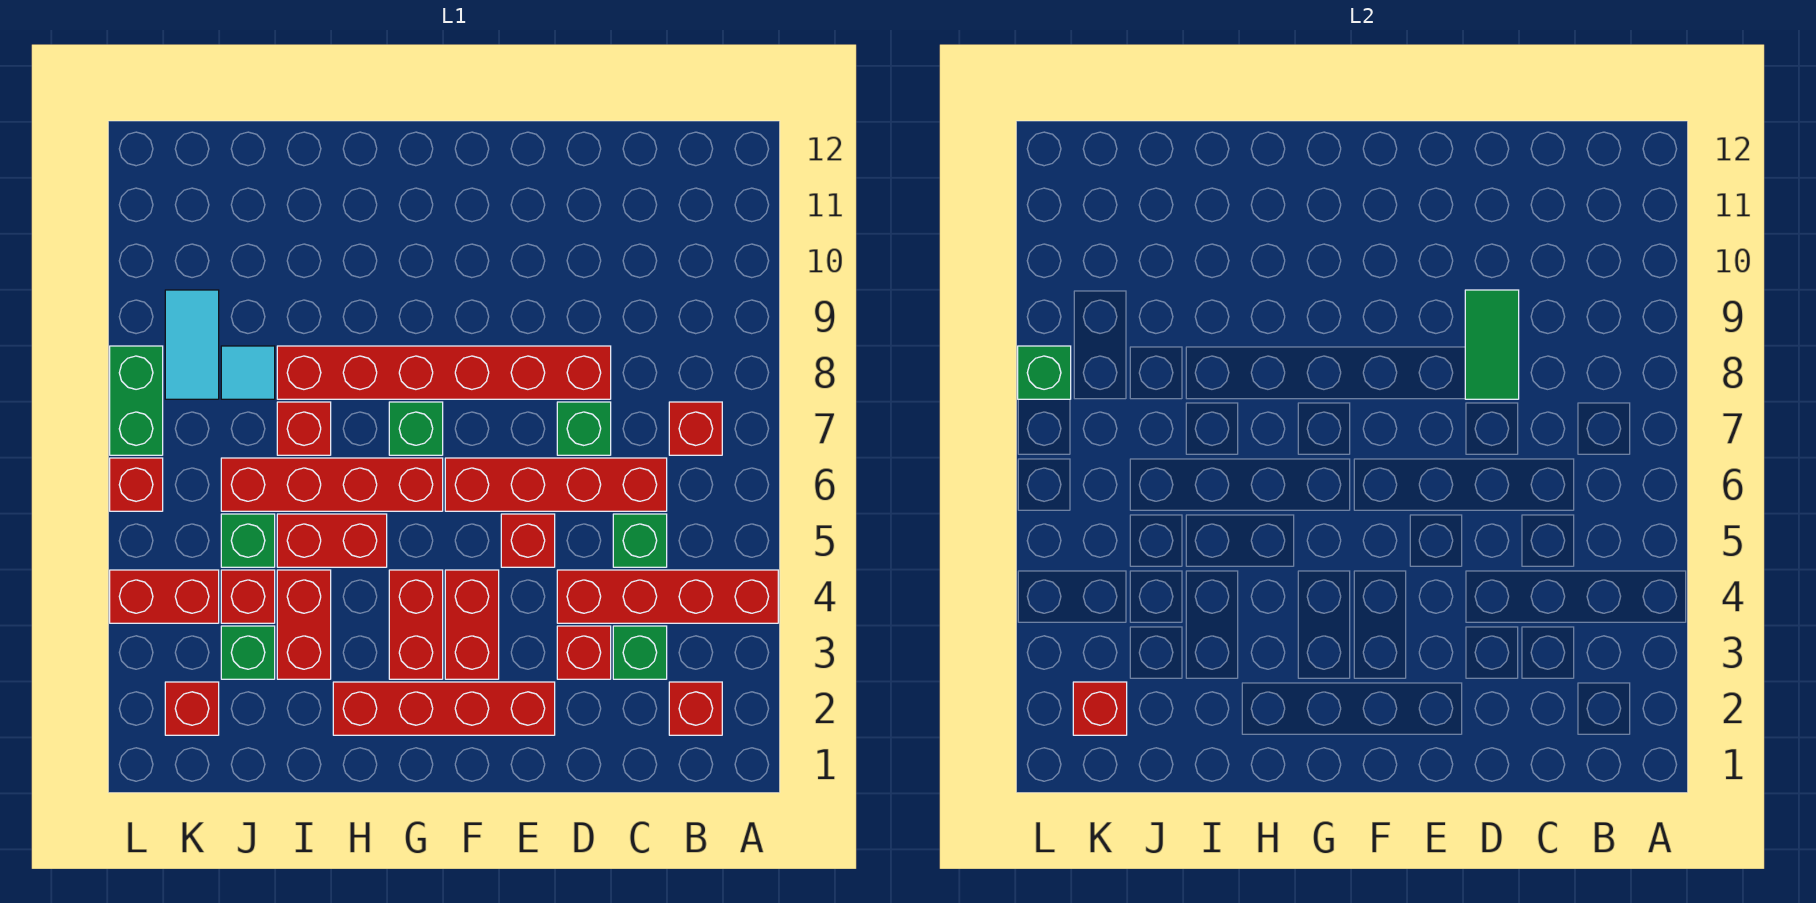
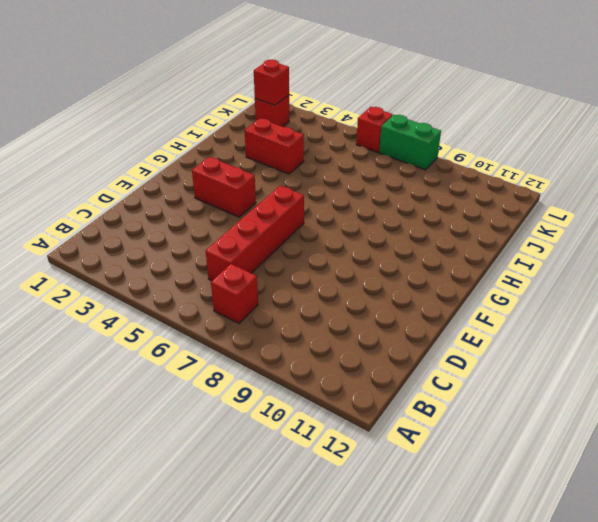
none -> red brick A4:D4 level 1
none -> red brick B2 level 1
none -> green brick C3 level 1
none -> green brick C5 level 1

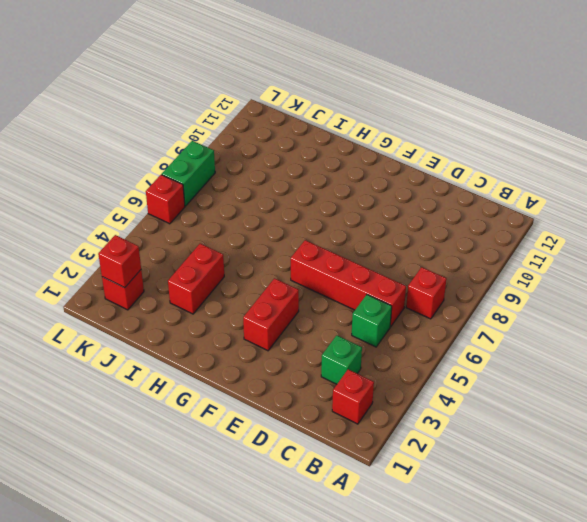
none -> red brick A4:D4 level 1
none -> red brick D3 level 1
none -> green brick D7 level 1
none -> red brick D8:I8 level 1

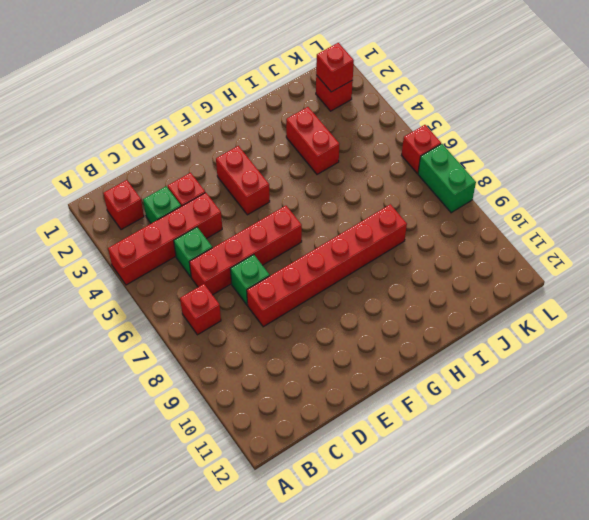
none -> red brick E2:H2 level 1
none -> red brick E5 level 1
none -> red brick G3:G4 level 1
none -> red brick G6:J6 level 1

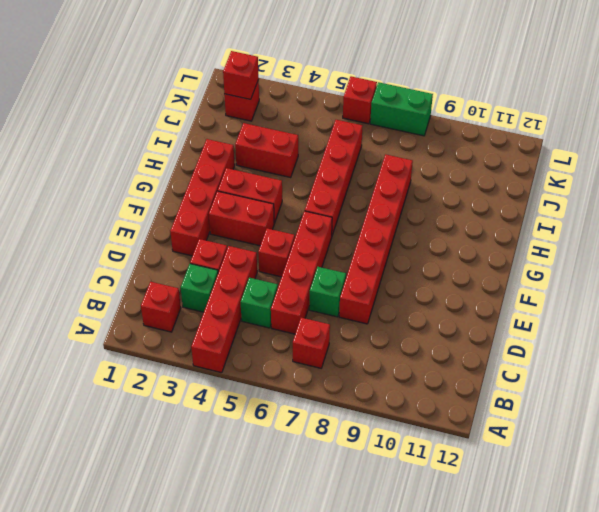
none -> green brick G7 level 1
none -> red brick H5:I5 level 1
none -> red brick I7 level 1
none -> green brick J3 level 1

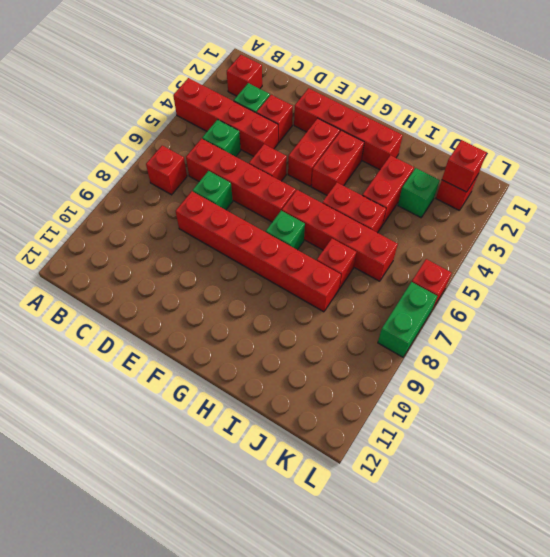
none -> red brick J4 level 1
none -> green brick J5 level 1
none -> cyan tile J8 level 1
none -> red brick K4:L4 level 1

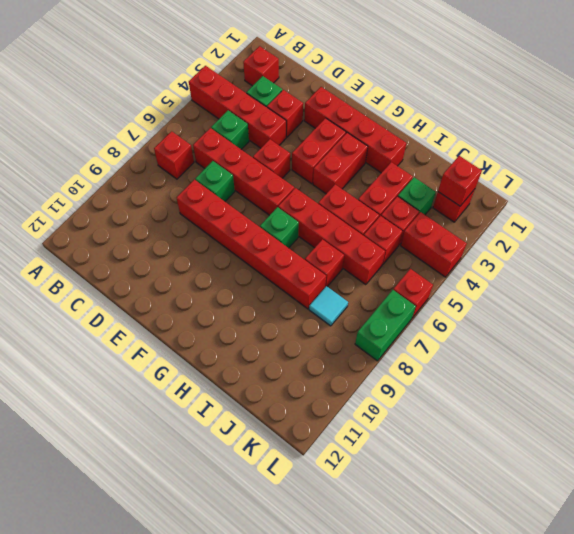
red brick J5 level 1 -> green brick J5 level 1
none -> cyan tile K8:K9 level 1
none -> green tile D8:D9 level 2
none -> green brick L8 level 2

